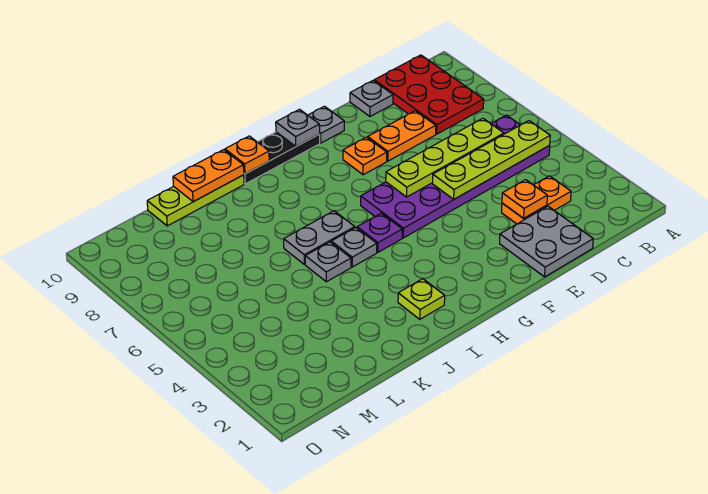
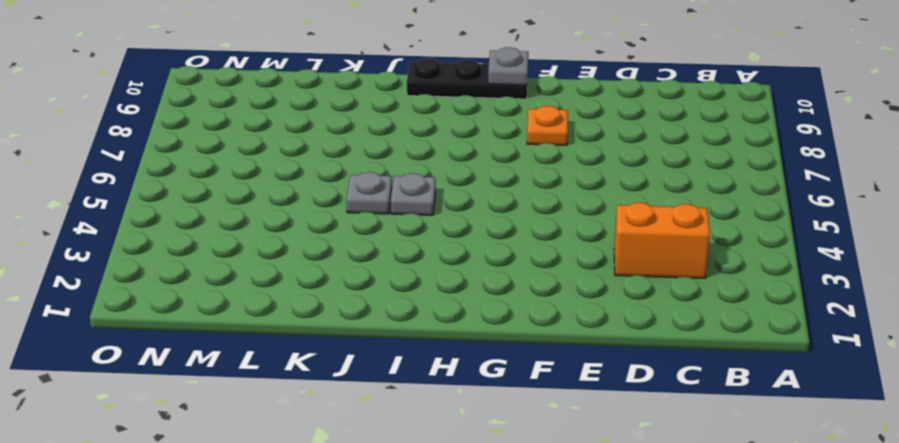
orange brick C3:D3 level 1 -> orange plate C3:D3 level 1
none -> purple plate B5:G6 level 1
none -> red plate B8:C10 level 1
none -> grey plate D1:E2 level 1

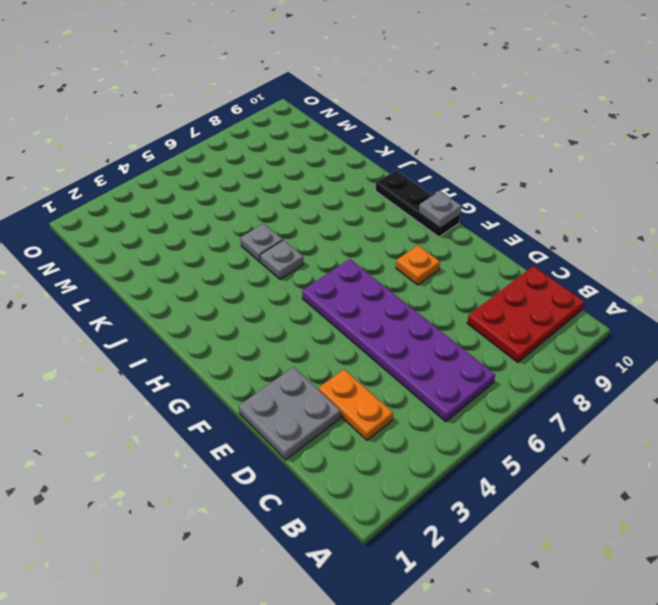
none -> orange plate D8:E8 level 1
none -> grey plate D10 level 1
none -> grey plate F10 level 1

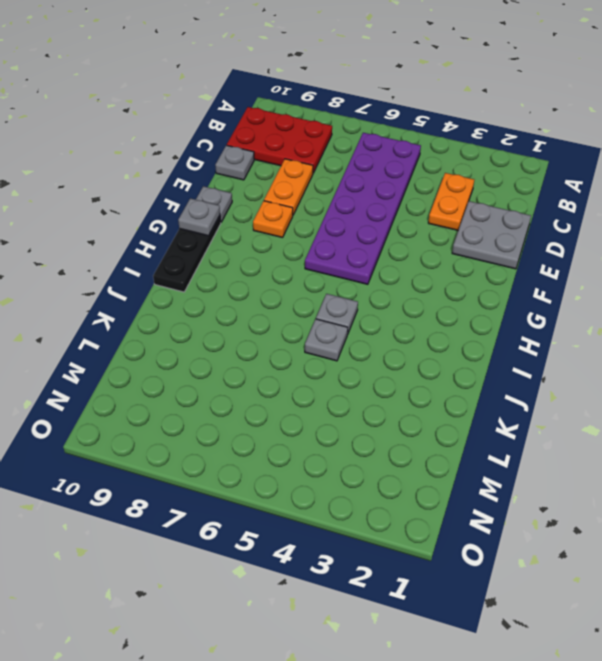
none -> purple plate H5 level 1
none -> lime plate I2 level 1
none -> grey plate I6:J6 level 1

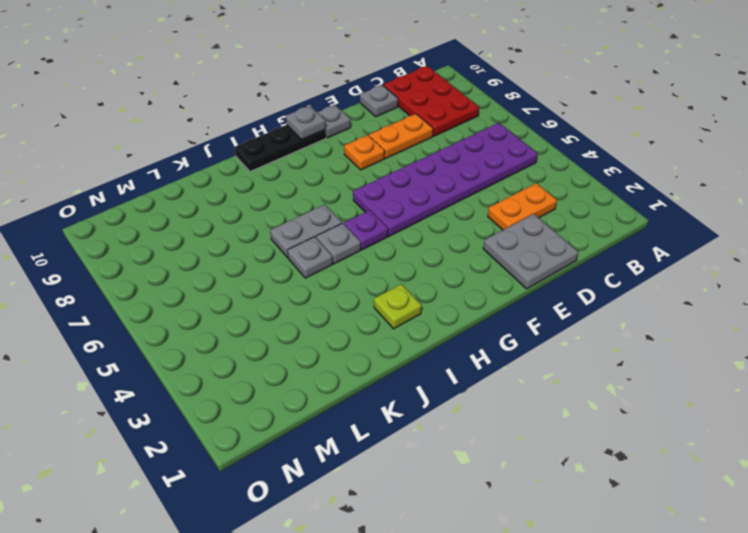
none -> lime plate J10:L10 level 1
none -> lime plate B5:E5 level 2
none -> lime plate C6:F6 level 2

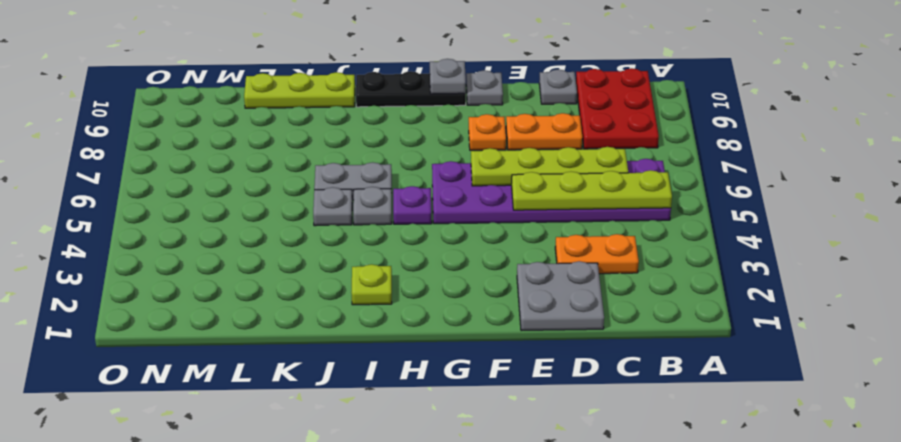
none -> orange plate D3 level 2
none -> orange plate I10 level 2
none -> orange plate J10:K10 level 2

